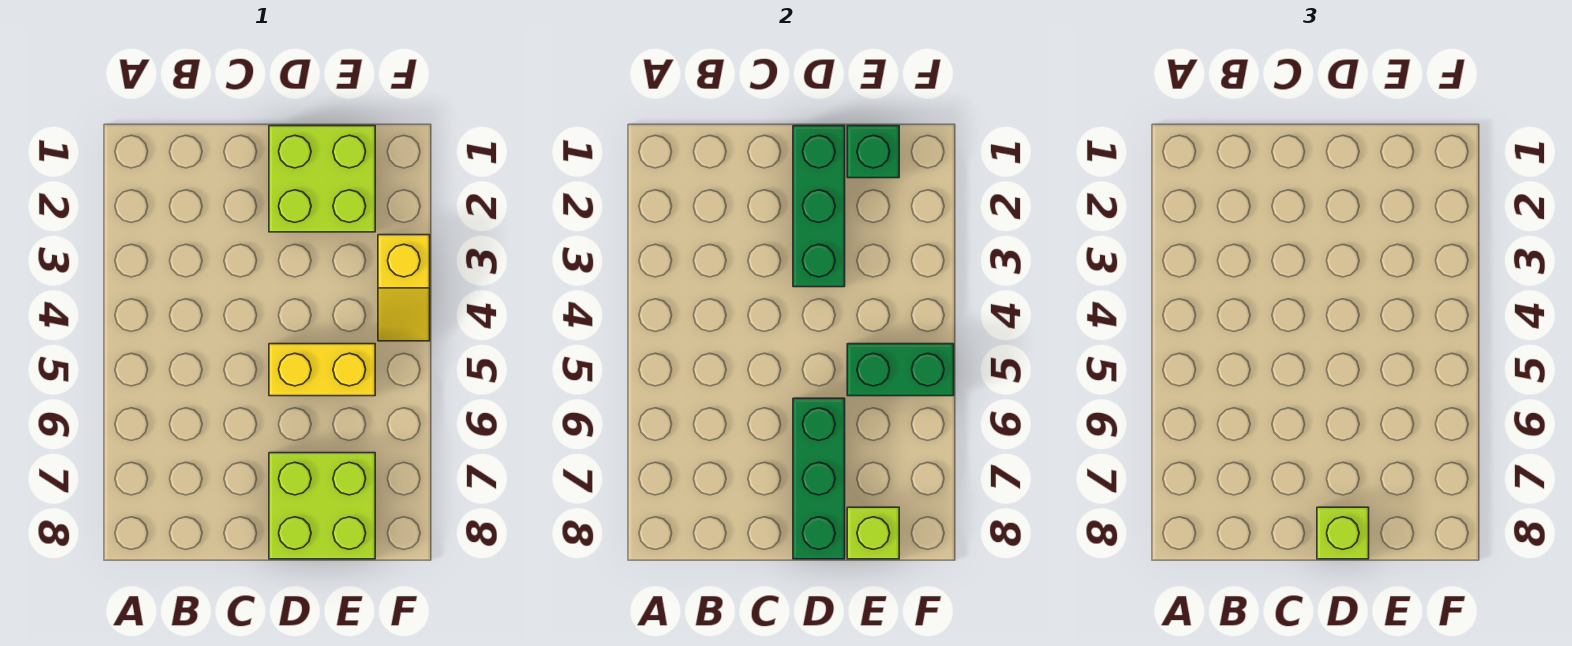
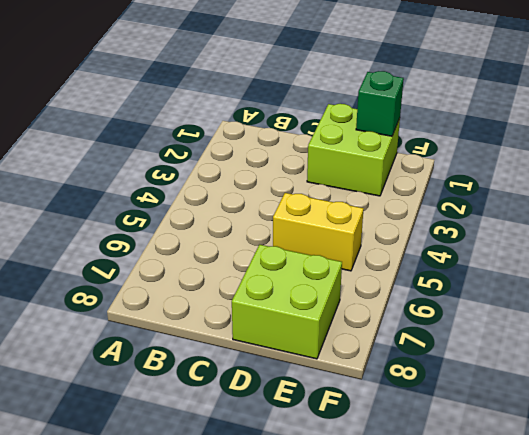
none -> yellow slope F3:F4 level 1 top 3
none -> green brick D1:D3 level 2

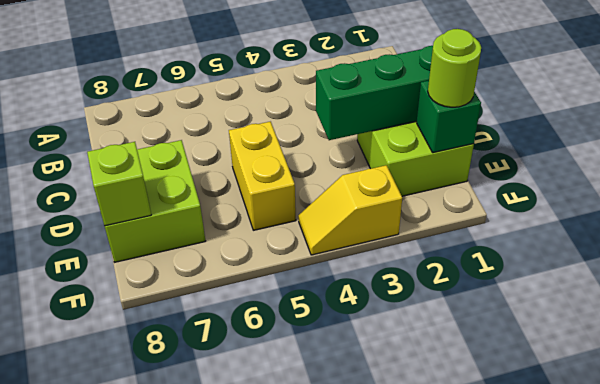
lime round brick E1 level 3 -> none
none -> green brick D6:D8 level 2
none -> green brick E5:F5 level 2

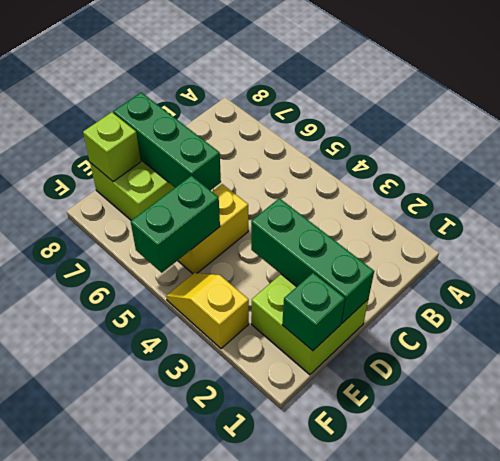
none -> lime brick D8 level 3

